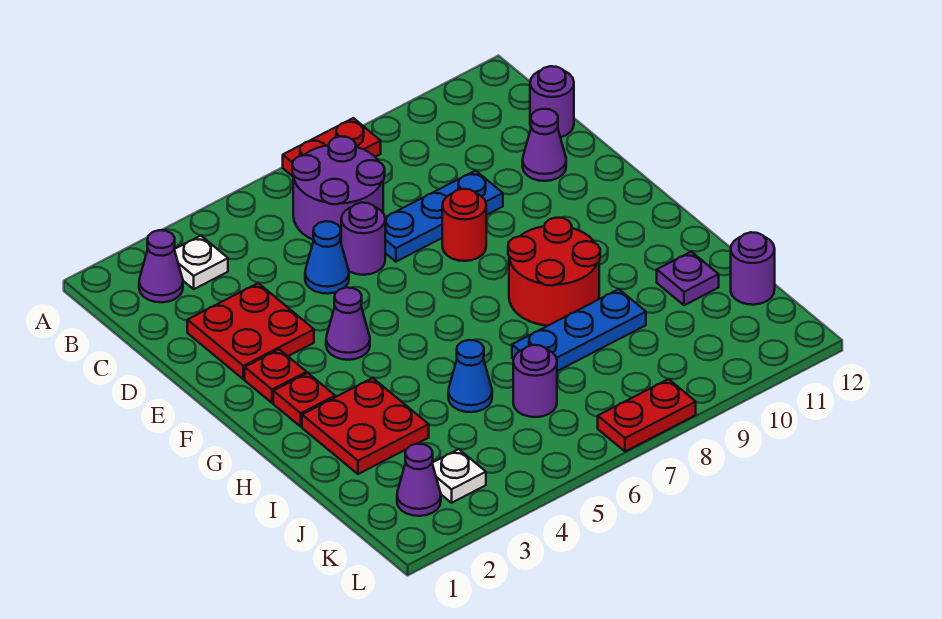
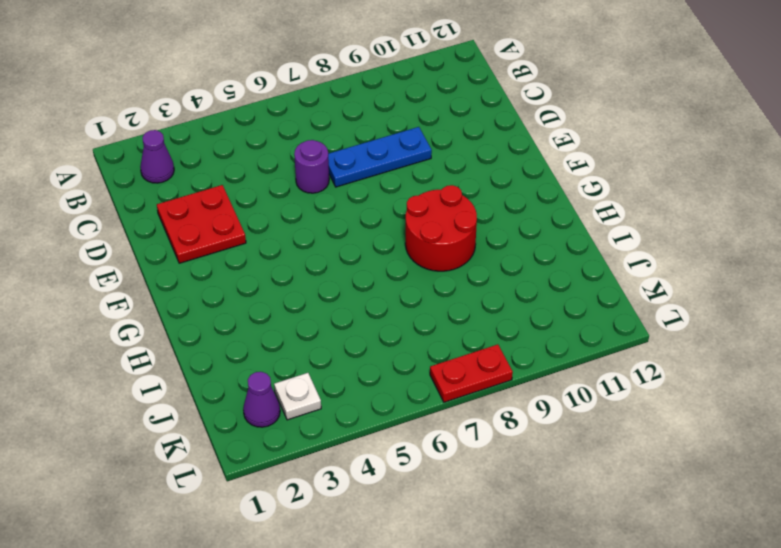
none -> red plate A7:A8 level 1
none -> white plate B3 level 1
none -> purple round brick B6:C7 level 1

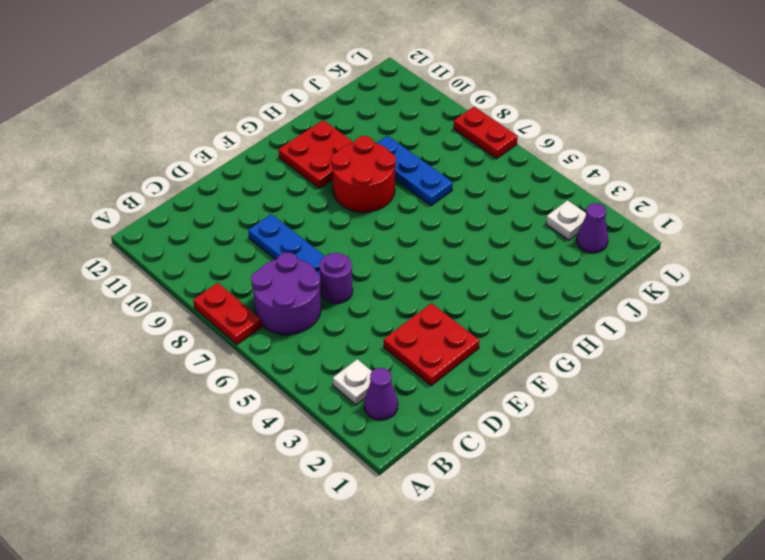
red plate G10:H11 level 1 -> red plate H2:I3 level 1
none -> purple round brick C12 level 1
none -> blue cone D5 level 1
none -> purple cone D11 level 1

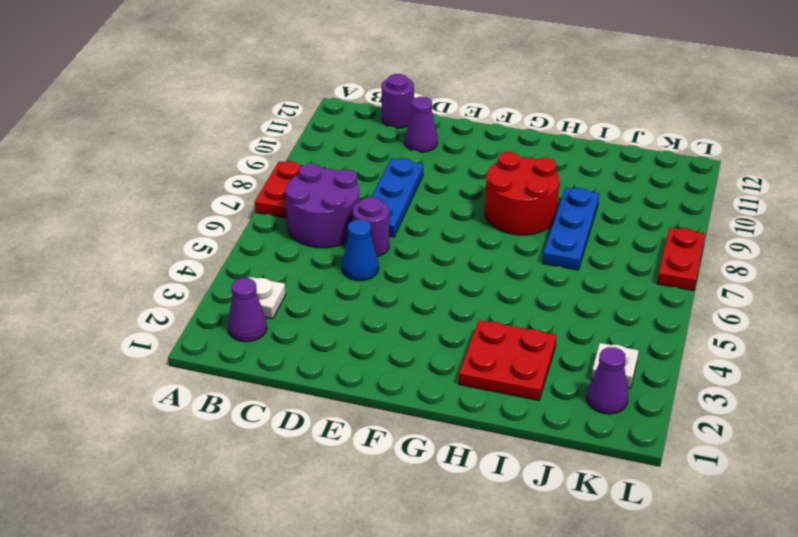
none -> red plate D2:E3 level 1
none -> red round brick E8 level 1
none -> red plate F2 level 1

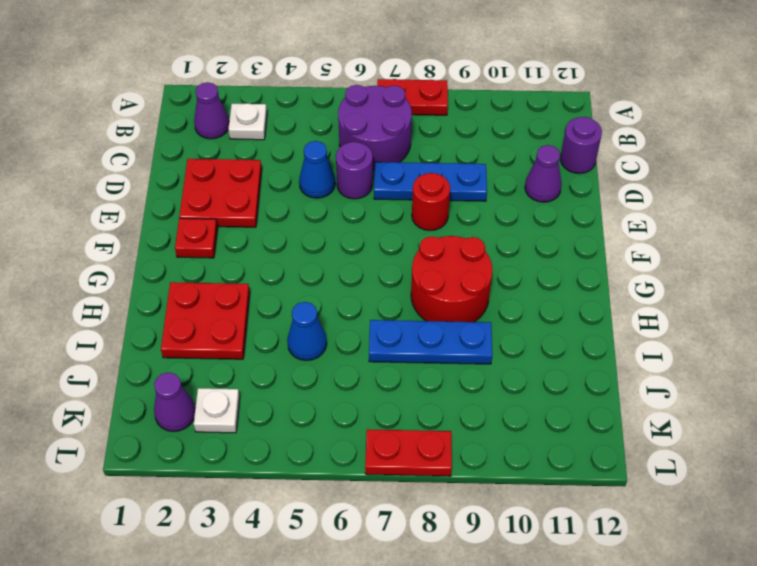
none -> purple cone F4 level 1
none -> red plate G2 level 1
none -> purple plate I11 level 1

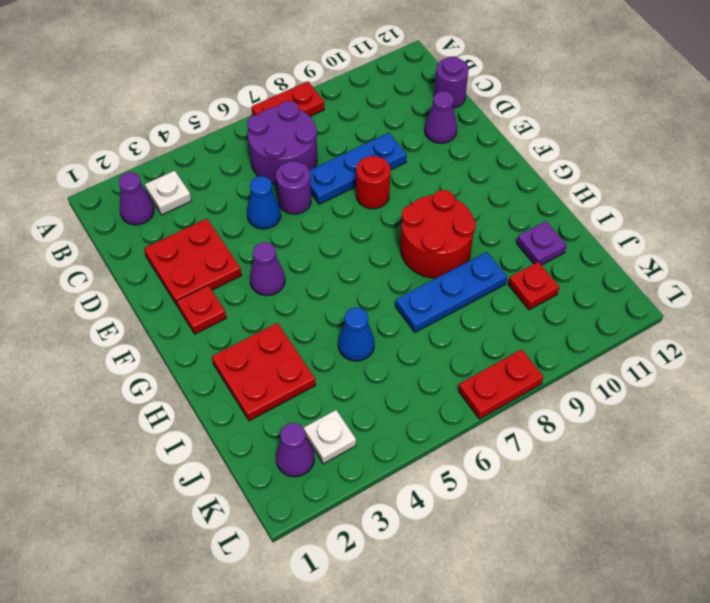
red plate J10 level 1 -> red plate G2 level 1
none -> purple round brick J6 level 1
none -> purple round brick J12 level 1

